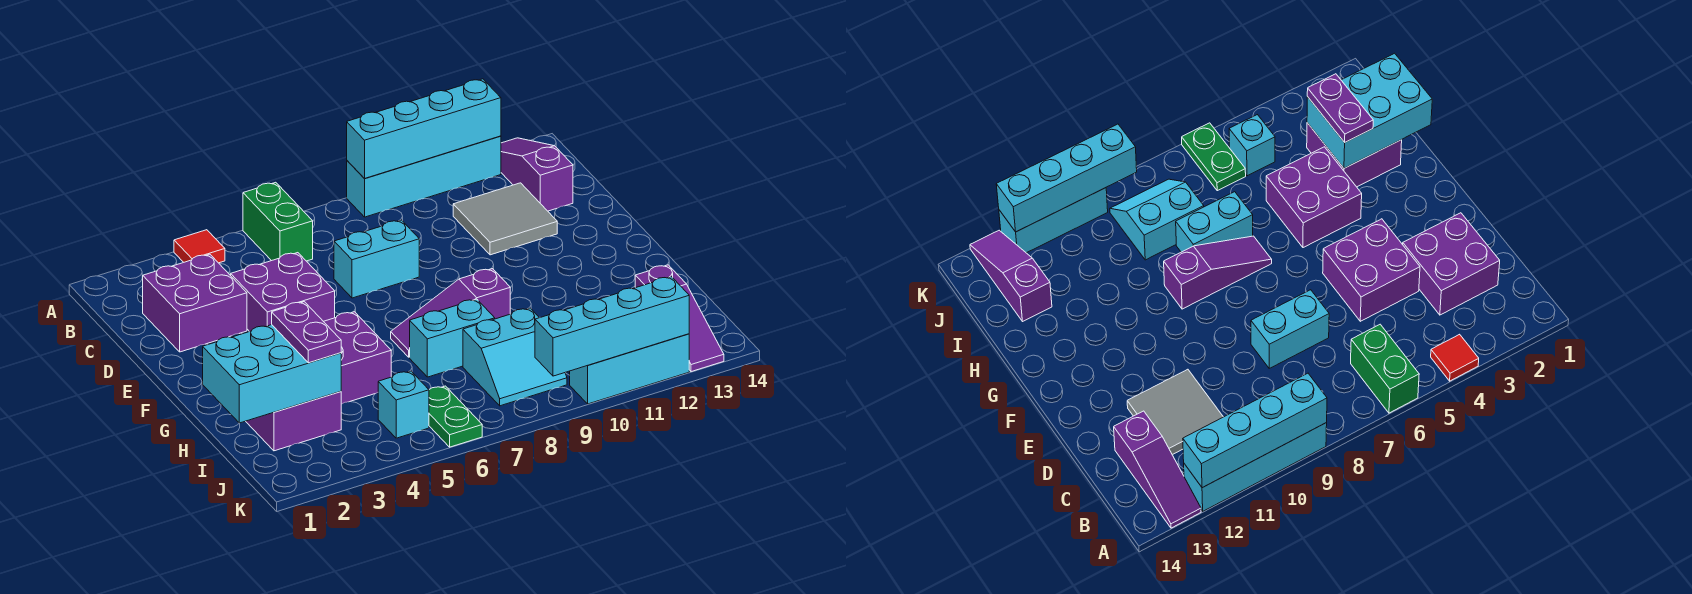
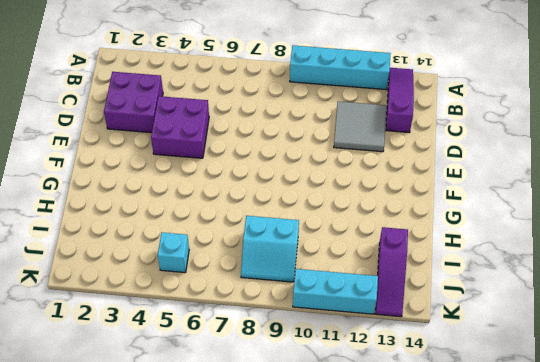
none -> red tile A4 level 1
none -> green brick A6:B6 level 1
none -> cyan brick D7:D8 level 1

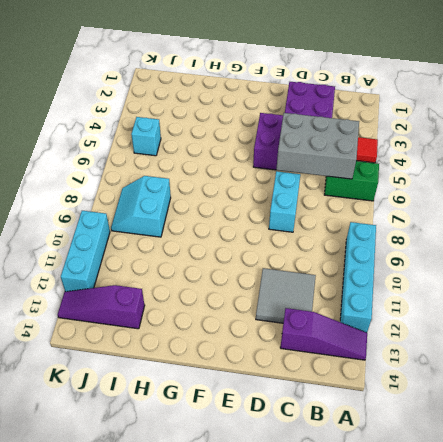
grey brick B5:D6 level 2 -> none
none -> purple brick G4:H5 level 1
none -> purple slope G7:G9 level 1 top 9
none -> purple brick H2:I3 level 1

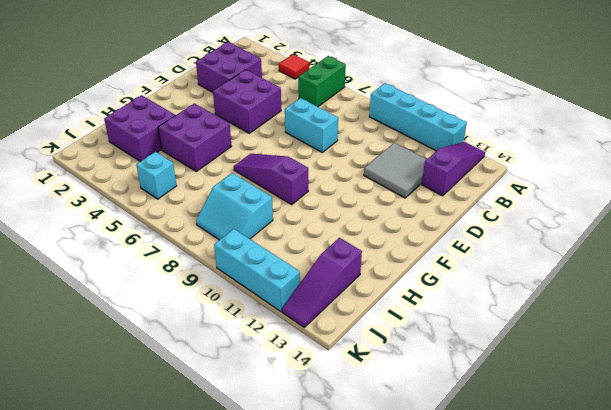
none -> cyan brick H7:H8 level 1
none -> green plate J6:K6 level 1
none -> cyan brick A9:A12 level 2

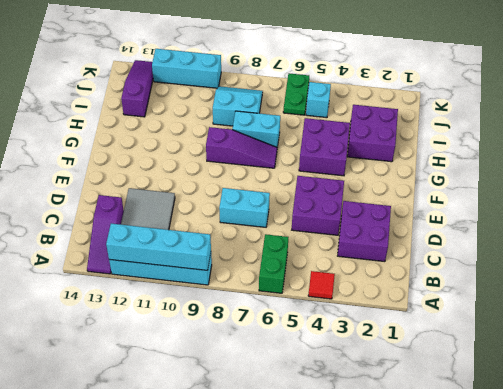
none -> cyan brick H1:I3 level 2
none -> cyan brick K9:K12 level 2
none -> purple plate H3:I3 level 3

